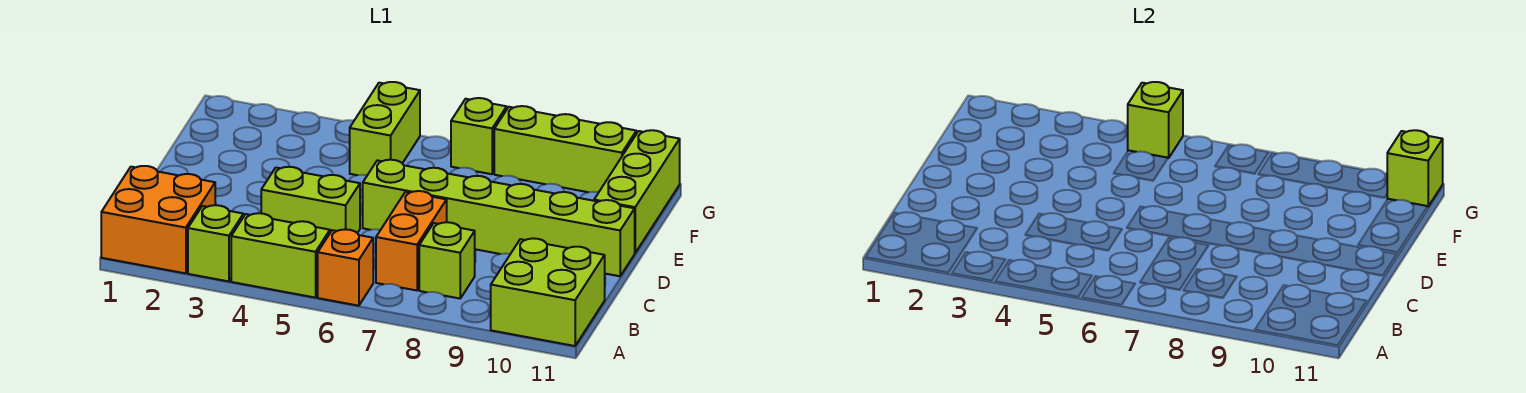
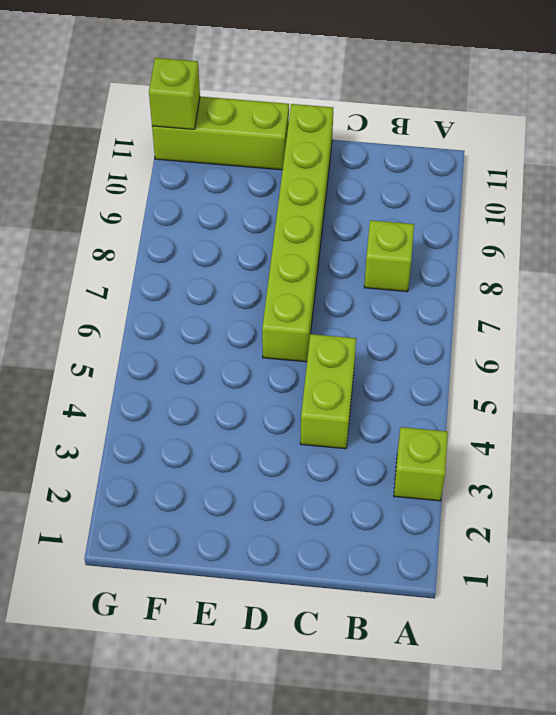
none -> orange brick A1:B2 level 1
none -> lime brick A4:A5 level 1
none -> orange brick A6 level 1

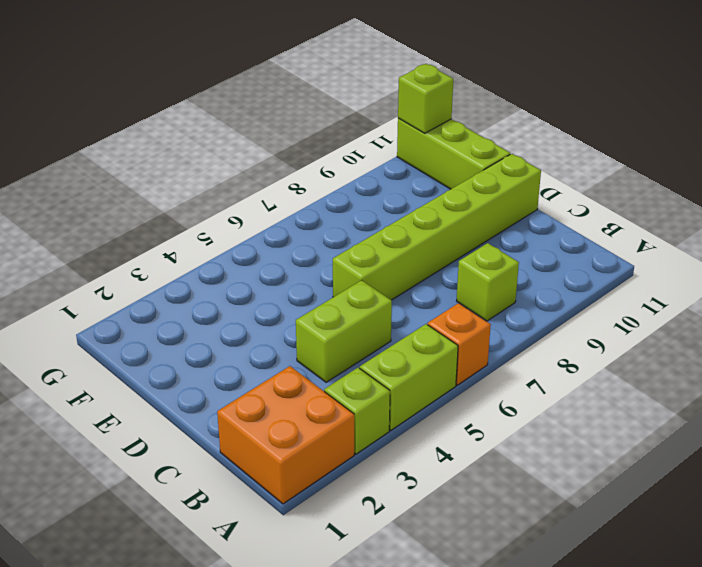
none -> lime brick A10:B11 level 1
none -> orange brick B7:C7 level 1
none -> lime brick F5:G5 level 1

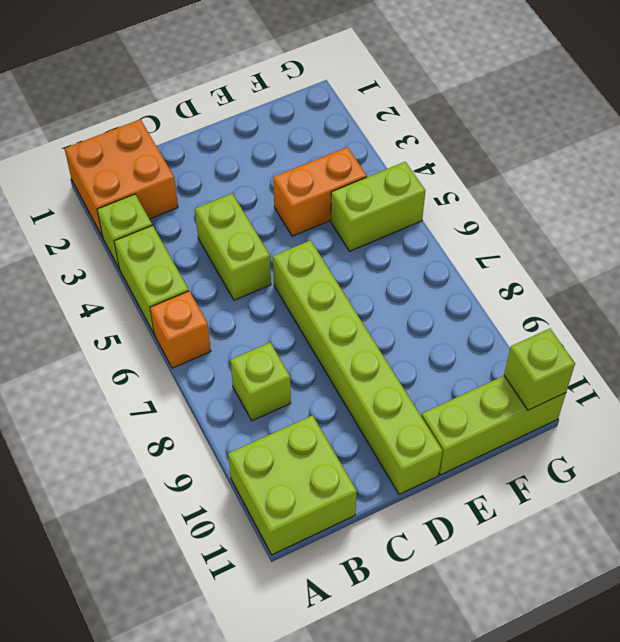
orange brick E4:F4 level 1 -> orange brick B7:C7 level 1
none -> lime brick G7 level 1
none -> lime brick G8:G10 level 1
none -> lime brick G5 level 2

